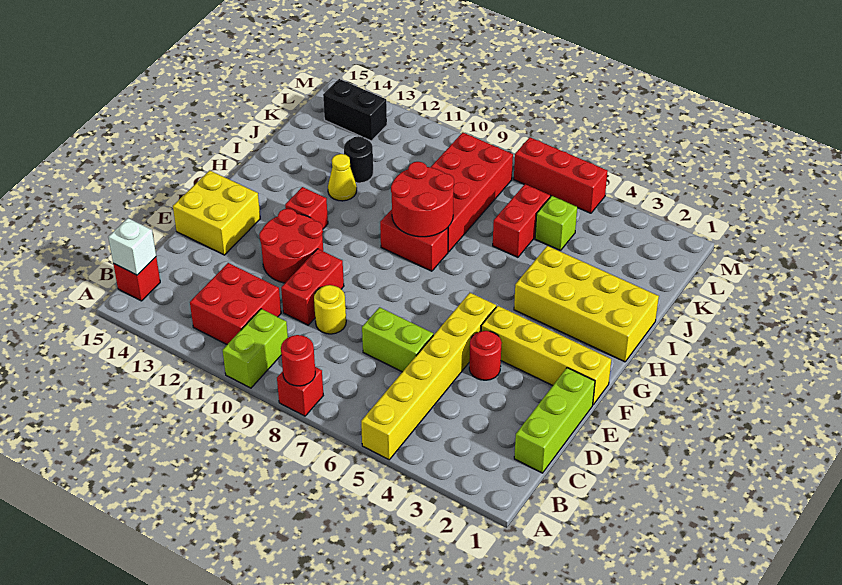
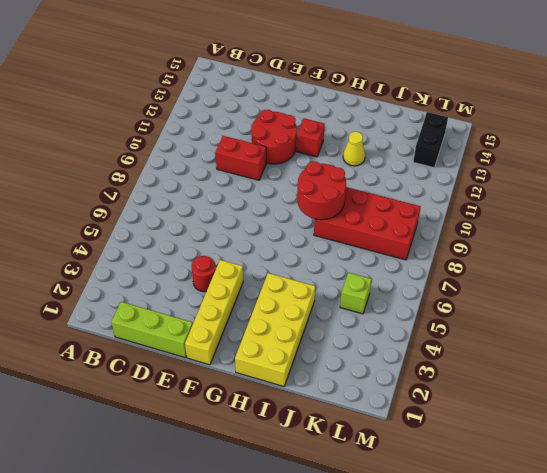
none -> yellow brick A5:F5 level 1
none -> red brick A8 level 1
none -> lime brick A10:B10 level 1

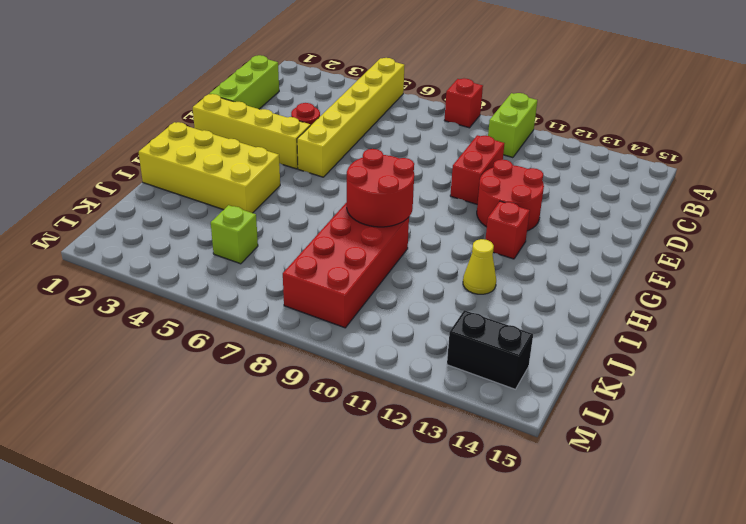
none -> red brick B11:C12 level 1
none -> red brick B15 level 1
none -> lime brick D6:D7 level 1

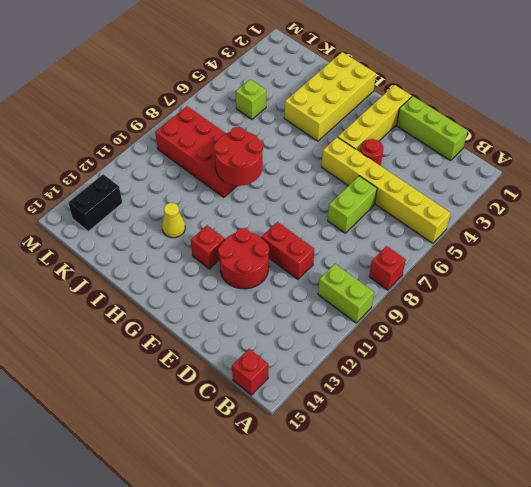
none -> red brick B11:C12 level 1
none -> yellow round brick D9 level 1
none -> yellow brick E14:F15 level 1

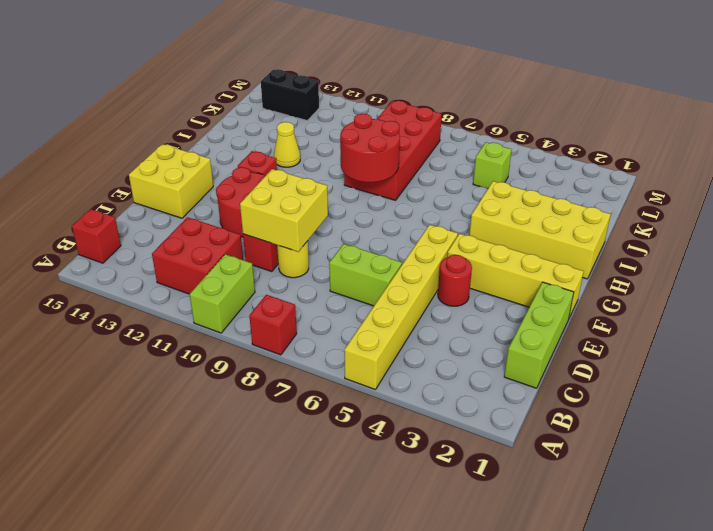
yellow brick D9:E10 level 2 -> none
none -> red brick H8:H9 level 1
none -> red brick J6:K6 level 1
none -> black round brick J12 level 1

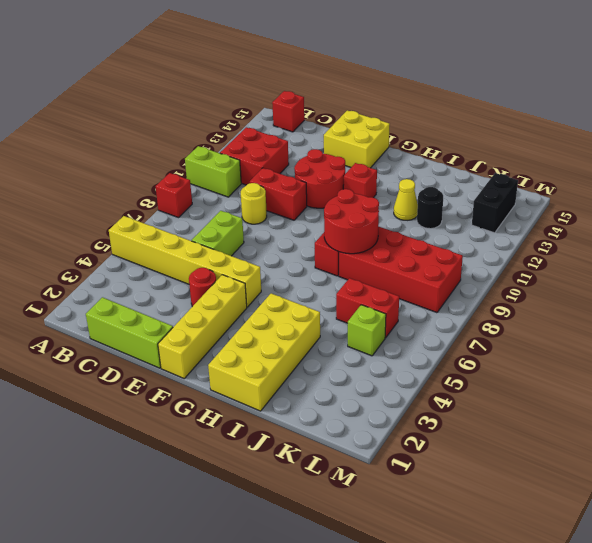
none -> red brick M5:M7 level 1
none -> red round brick A8 level 2
none -> white brick B15 level 2

